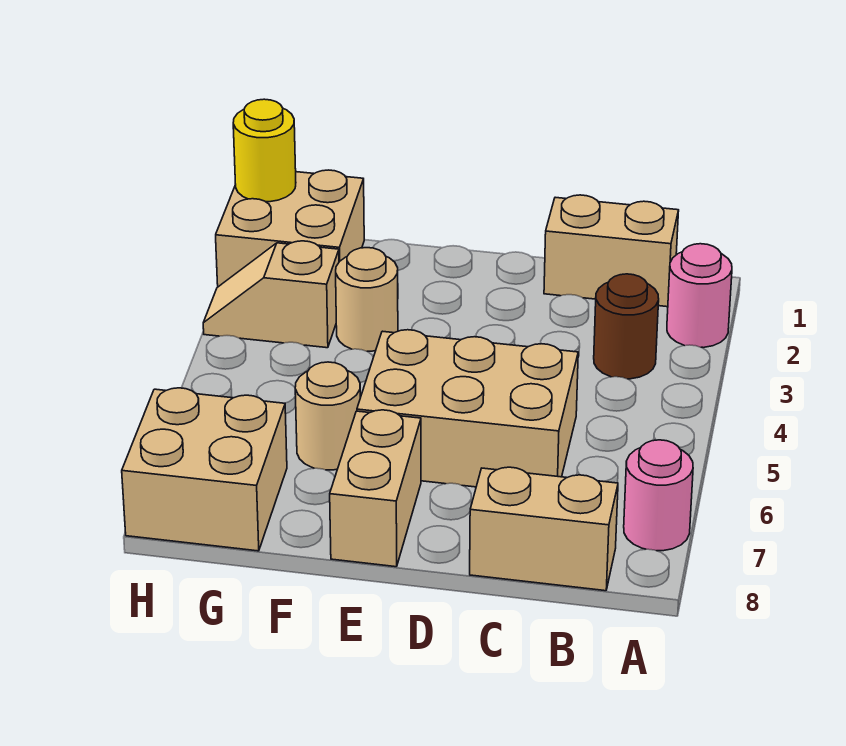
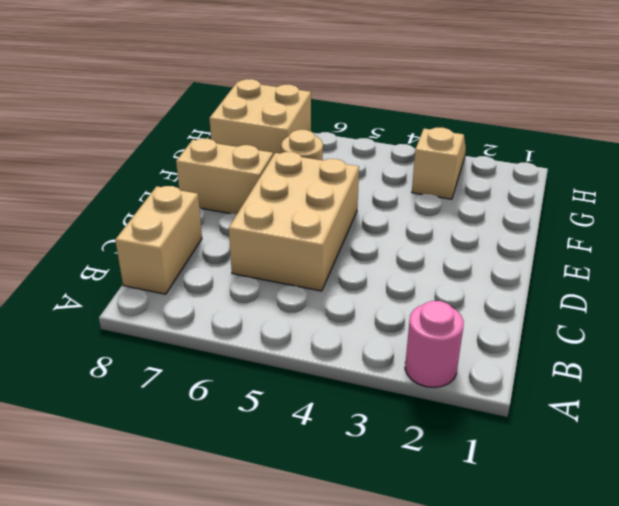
none -> pink round brick A7 level 1
none -> tan brick B1:C1 level 1
none -> brown round brick B3 level 1

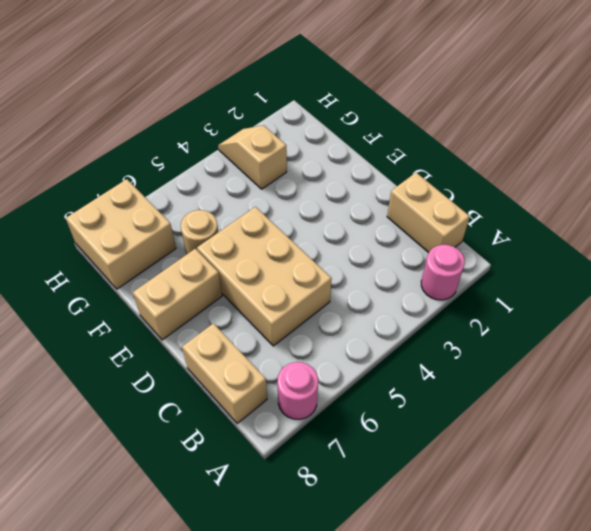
none -> brown round brick B3 level 1
none -> tan round brick F3 level 1
none -> tan brick G1:H2 level 1

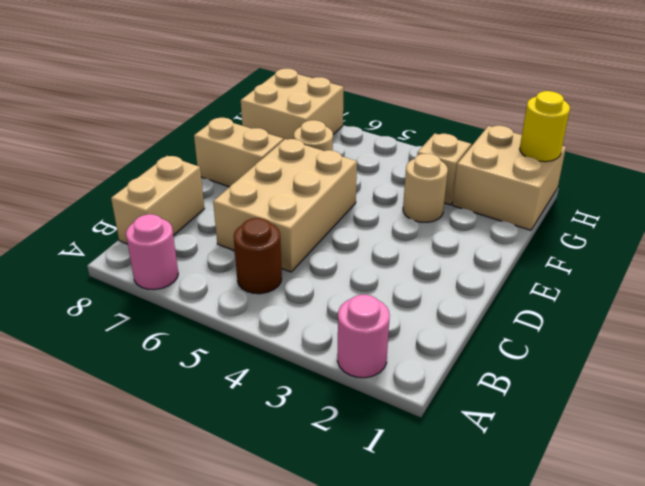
brown round brick B5 level 1 -> brown round brick B3 level 1
none -> tan brick B1:C1 level 1

